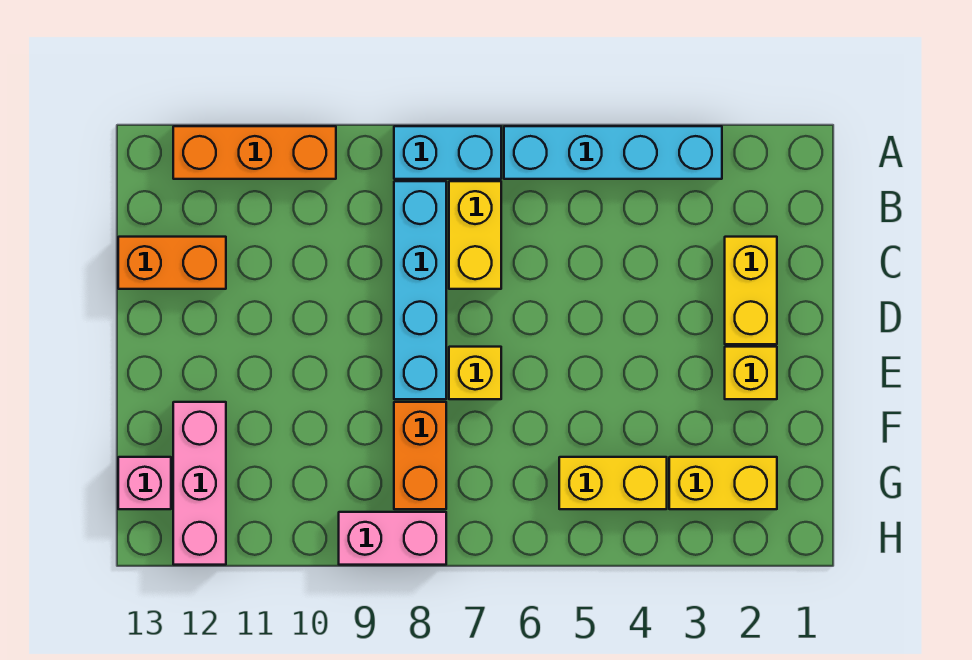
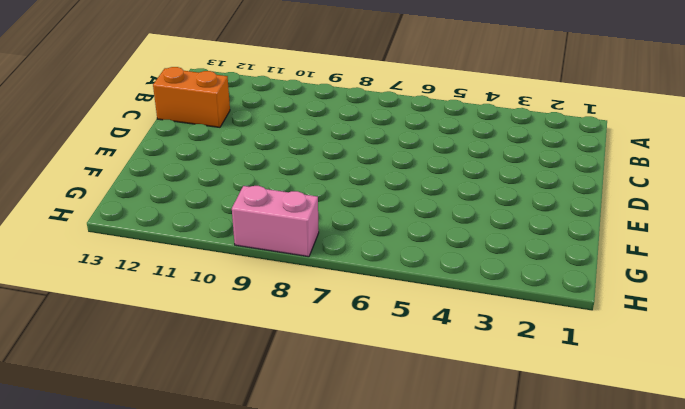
none -> cyan brick A3:A6 level 1
none -> cyan brick A7:A8 level 1
none -> orange brick A10:A12 level 1

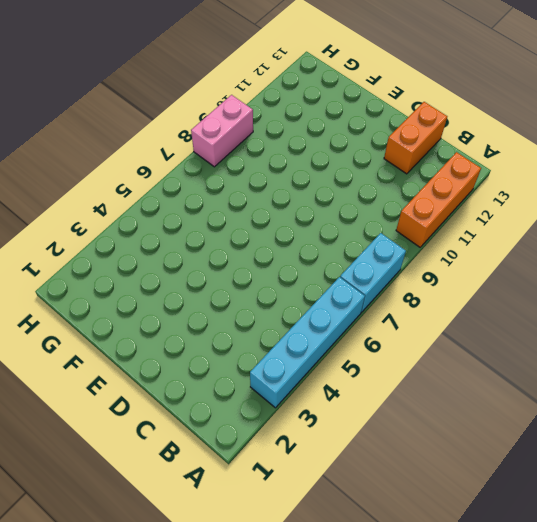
none -> yellow brick B7:C7 level 1
none -> cyan brick B8:E8 level 1
none -> yellow brick C2:D2 level 1

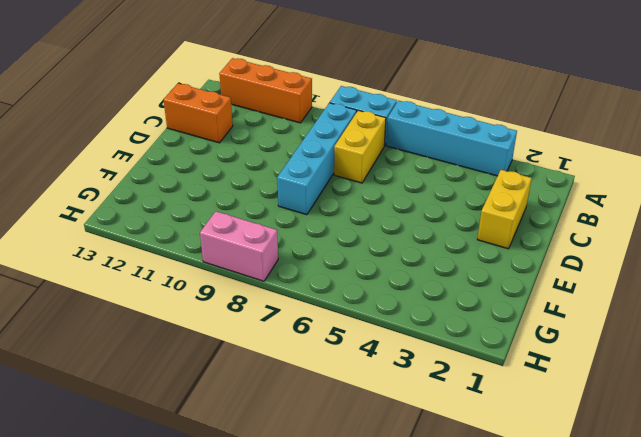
none -> yellow brick E2 level 1
none -> yellow brick E7 level 1
none -> orange brick F8:G8 level 1

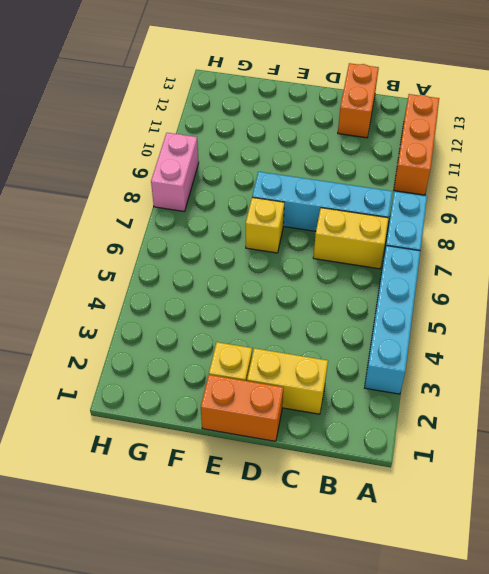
orange brick D1:E1 level 1 -> orange brick F8:G8 level 1
none -> pink brick F12:H12 level 1
none -> yellow brick G2:G3 level 1
none -> yellow brick G4:G5 level 1

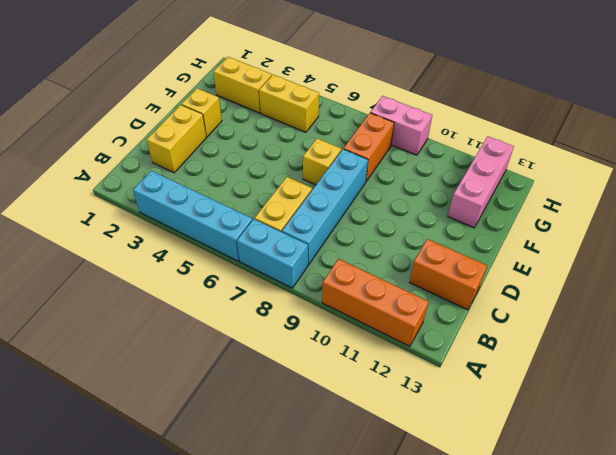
none -> pink brick G13 level 1

